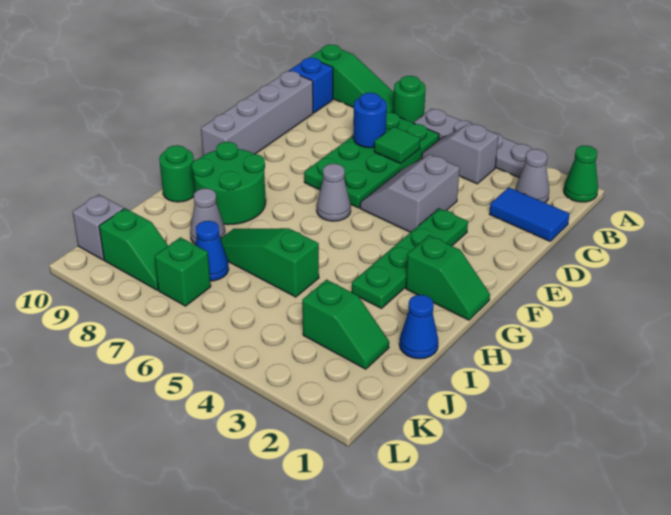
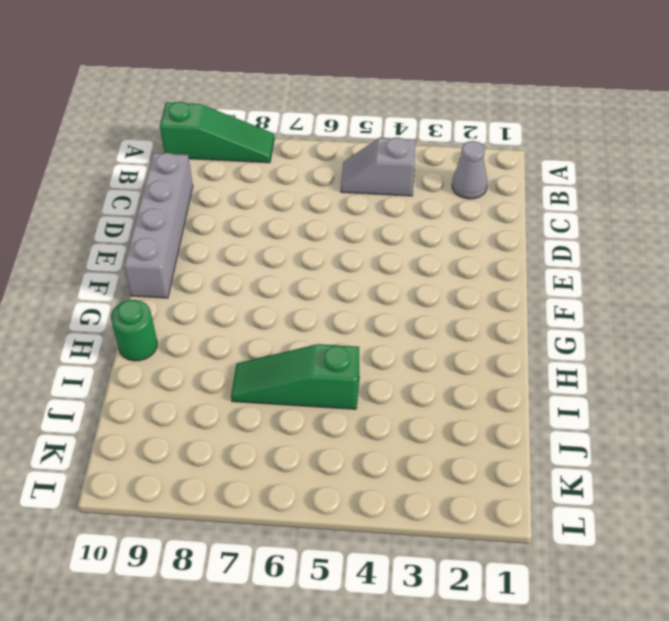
none -> green cone A1 level 1
none -> grey plate A3:A6 level 1
none -> green round brick A7 level 1

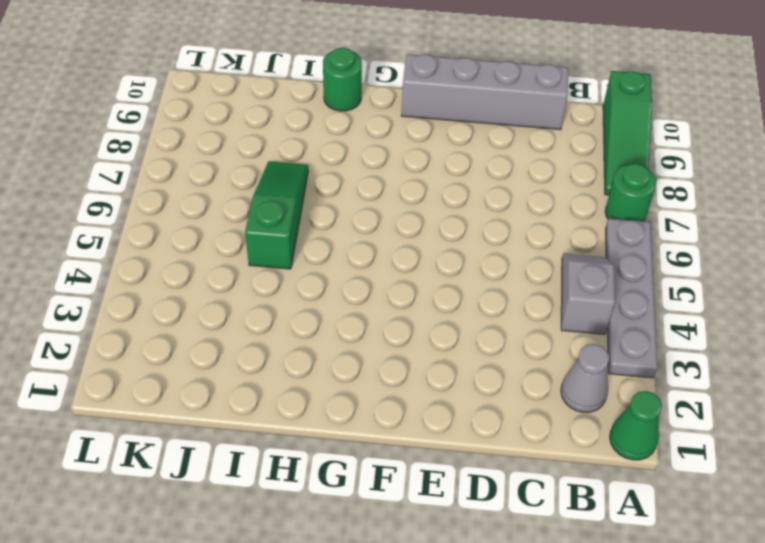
none -> green plate B6:E7 level 1
none -> blue brick B10 level 1
none -> blue tile C1:C2 level 1

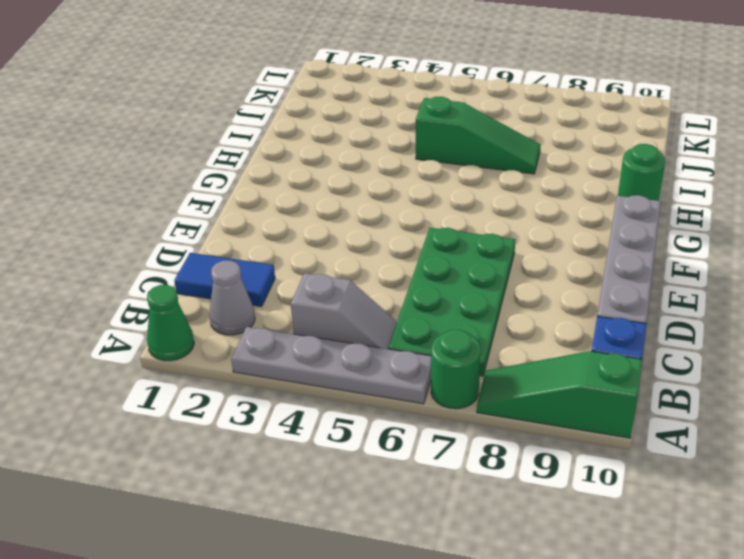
none -> grey slope D4:E5 level 1 top 4
none -> green plate E3:H3 level 1
none -> grey cone F6 level 1

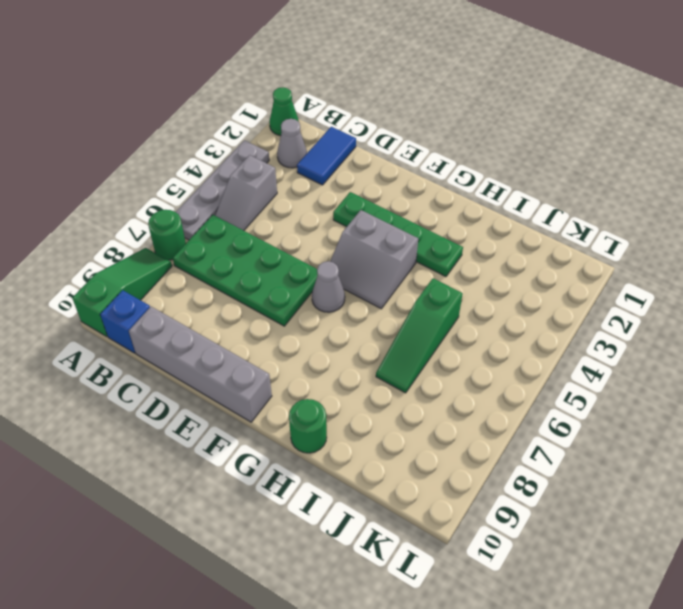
grey slope F4:G5 level 1 top 4 -> grey slope D4:E5 level 1 top 4
none -> green slope G1:G2 level 1 top 2
none -> green round brick G8:H9 level 1
none -> blue cone I1 level 1

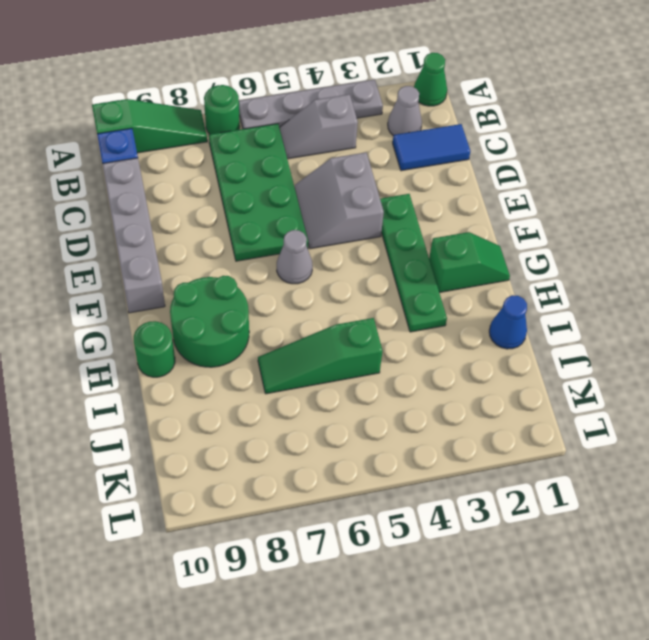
none -> grey cone I8 level 1
none -> green slope J2:J3 level 1 top 3
none -> blue cone J7 level 1

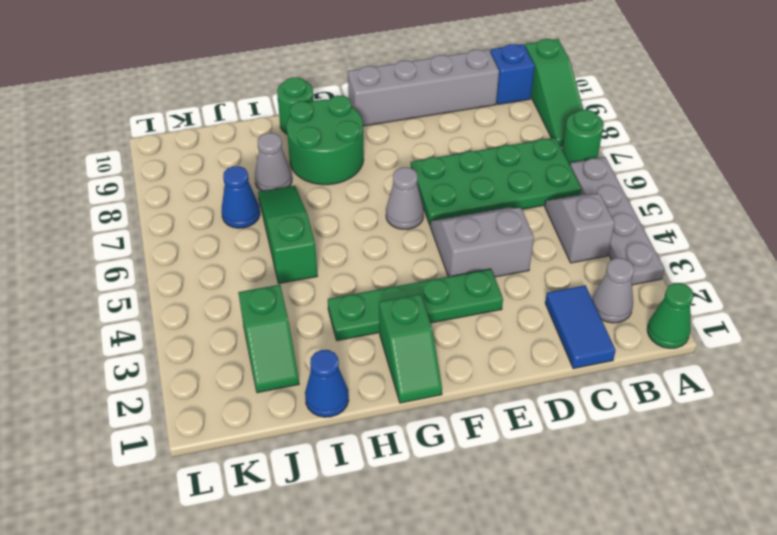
none -> green brick K7 level 1
none -> green slope K8:K9 level 1 top 9
none -> grey brick K10 level 1

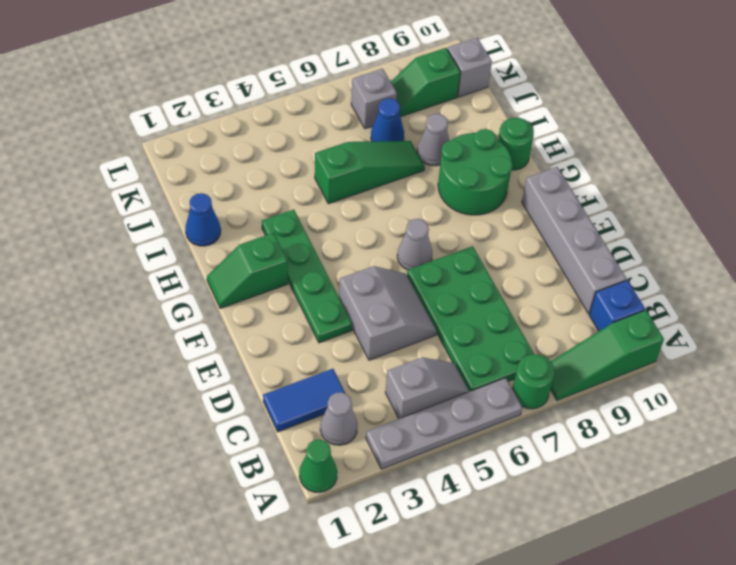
grey brick K7 level 1 -> green brick K7 level 1
none -> green slope J2:J3 level 1 top 3
none -> green tile C6 level 2
none -> blue round brick C7 level 2

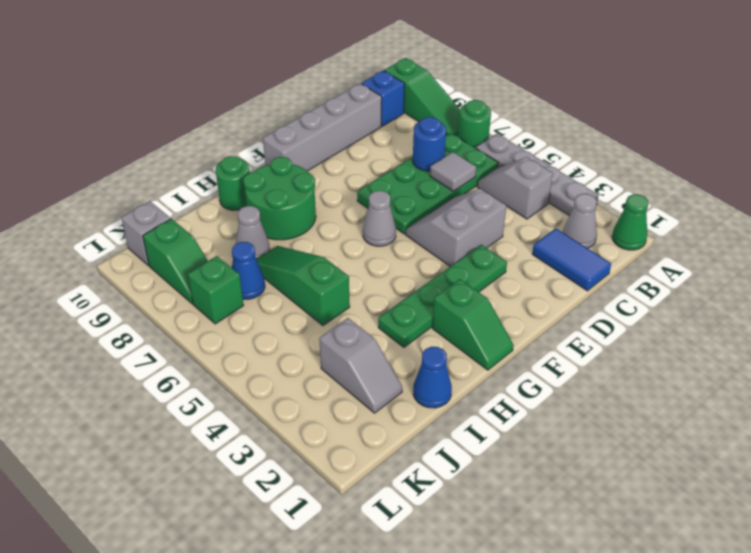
grey tile C6 level 2 -> green tile C6 level 2
grey slope J2:J3 level 1 top 3 -> green slope J2:J3 level 1 top 3

